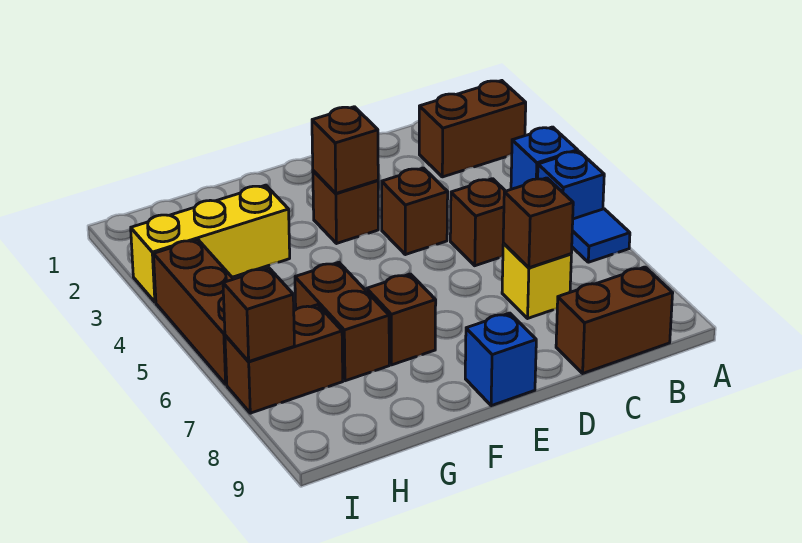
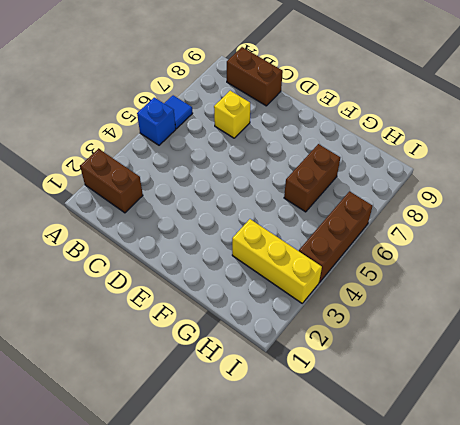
none -> blue brick A4 level 1
none -> brown brick C5 level 1
none -> brown brick D4 level 1

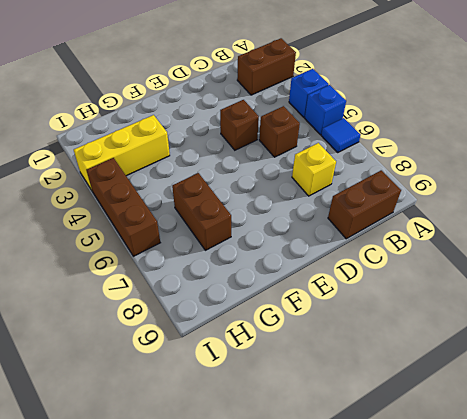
none -> brown brick E3 level 1
none -> blue brick E9 level 1
none -> brown brick F7 level 1

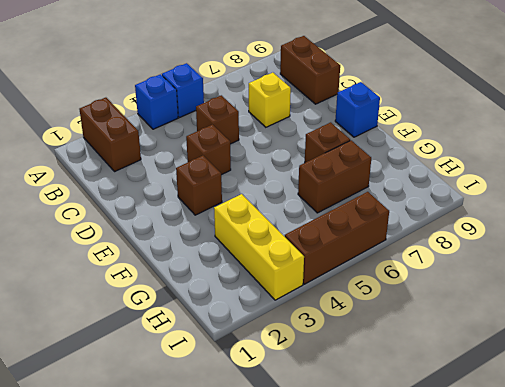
none -> blue tile A6 level 1
none -> brown brick H7:I7 level 1
none -> brown brick C7 level 2

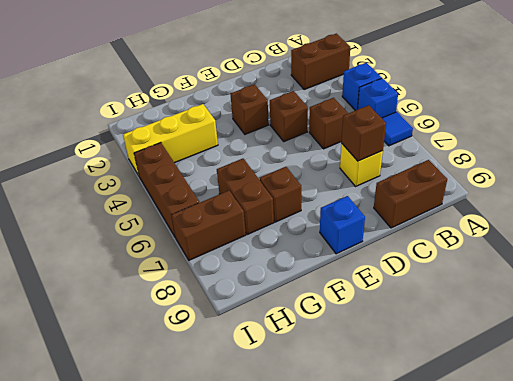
none -> brown brick E3 level 2
none -> brown brick I7 level 2

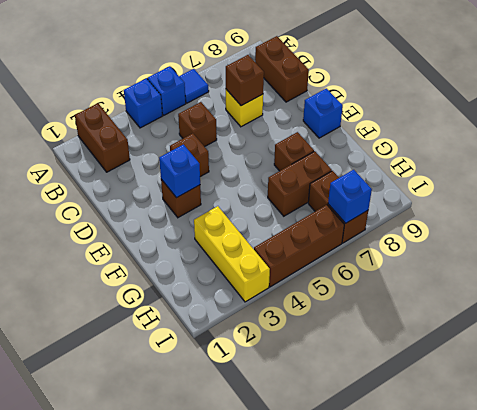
blue brick E3 level 2 -> brown brick E3 level 2
blue brick I7 level 2 -> brown brick I7 level 2

